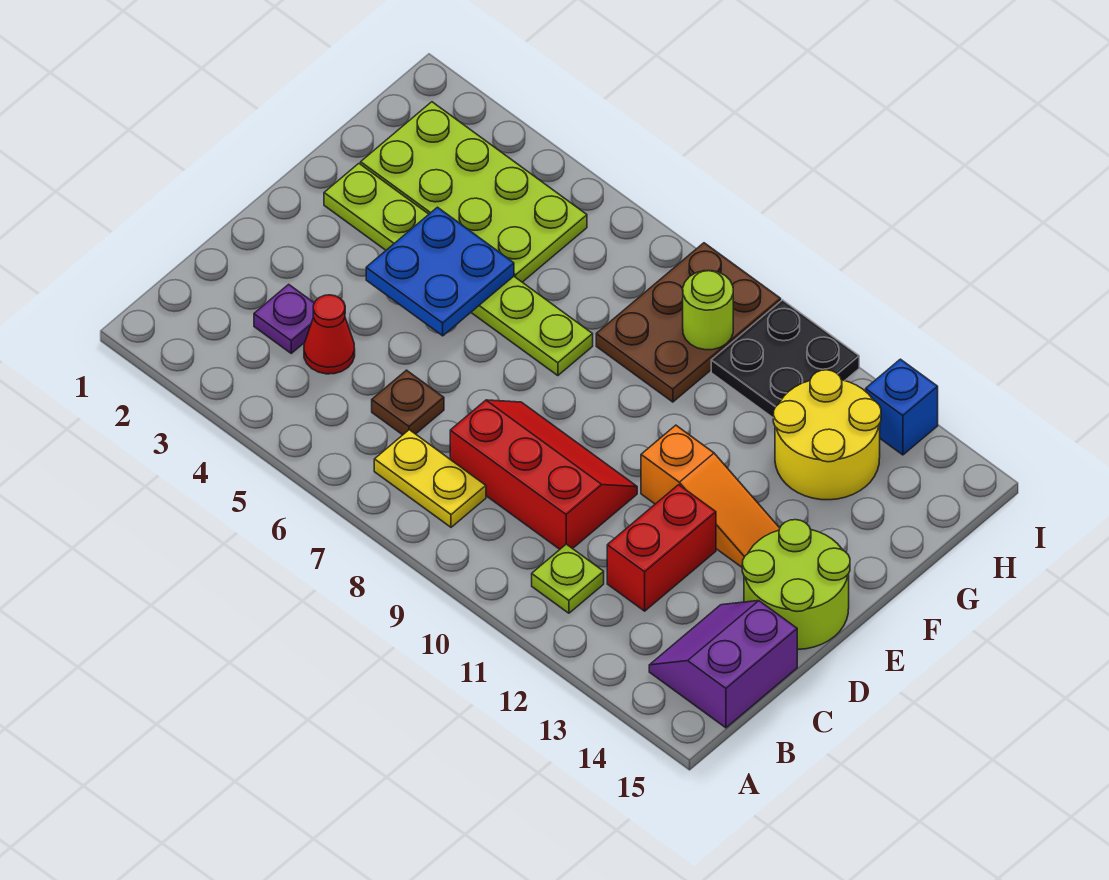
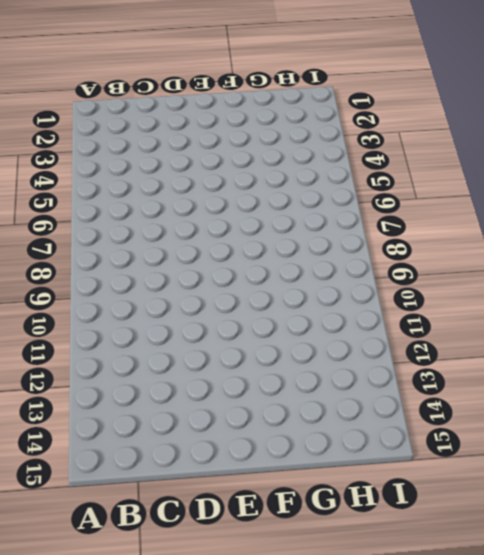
none -> yellow plate B7:B8 level 1
none -> lime plate B11 level 1
none -> purple slope B14:C15 level 1 top 15

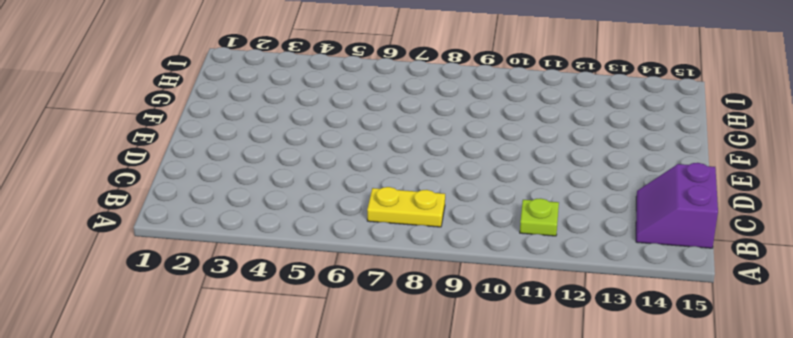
none -> purple plate C3 level 1
none -> red cone C4 level 1
none -> brown plate C6 level 1

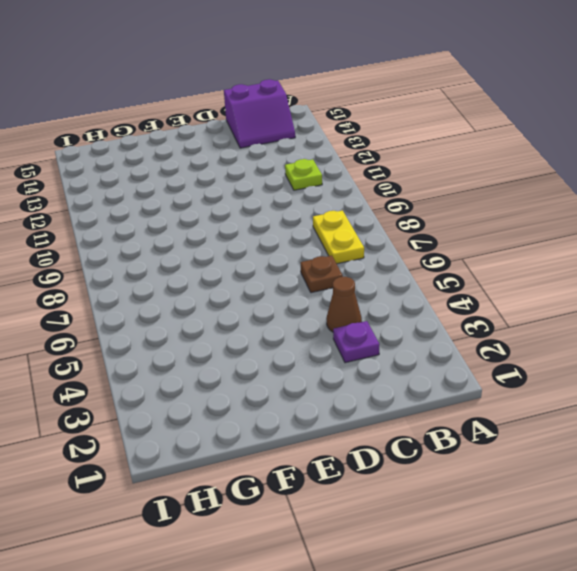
brown cone C4 level 1 -> red cone C4 level 1
none -> red slope C8:D10 level 1 top C
none -> red brick C12:D12 level 1
none -> lime round brick D14:E15 level 1

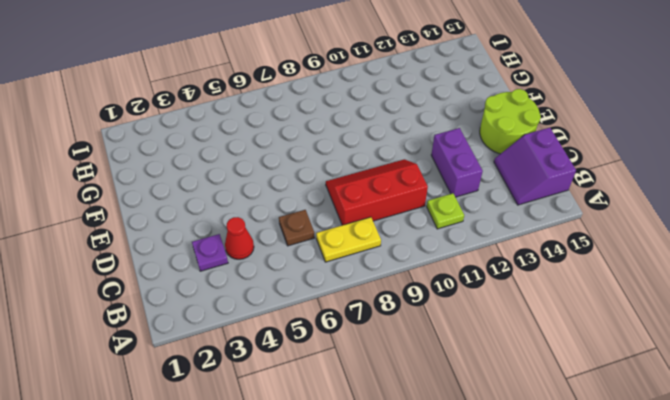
purple brick C12:D12 level 1 -> red brick C12:D12 level 1
none -> orange slope E11:E13 level 1 top 11
none -> lime plate F2:F7 level 1
none -> lime plate G2:H5 level 1

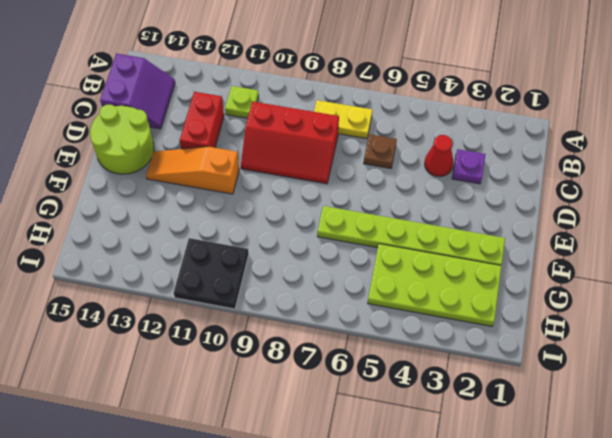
none -> brown plate G8:I9 level 1
none -> yellow round brick G12:H13 level 1
none -> blue brick I13 level 1

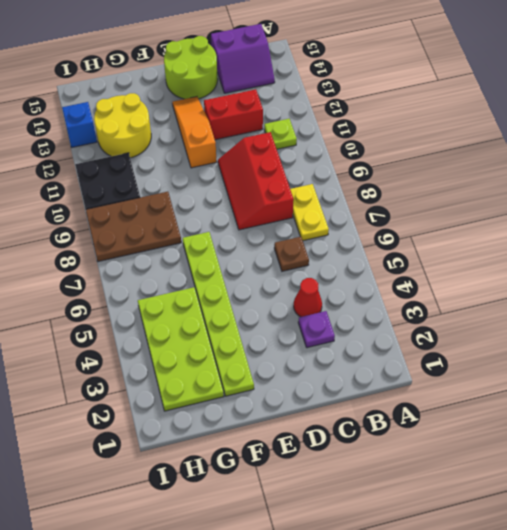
none -> blue plate E4:F5 level 2
none -> lime round brick H9 level 2

